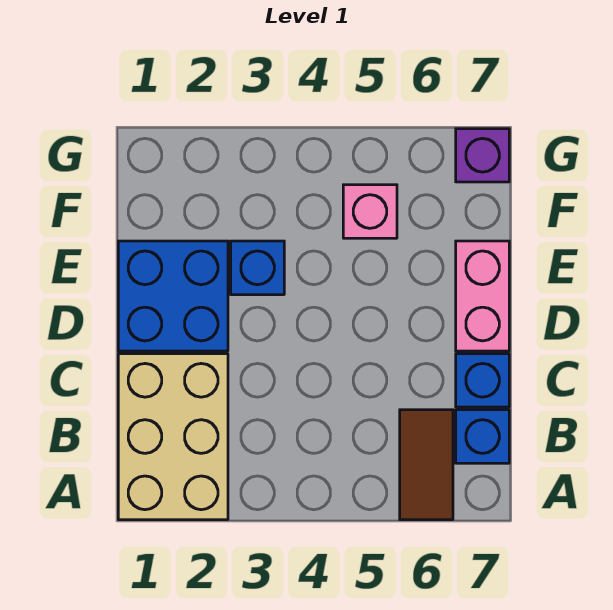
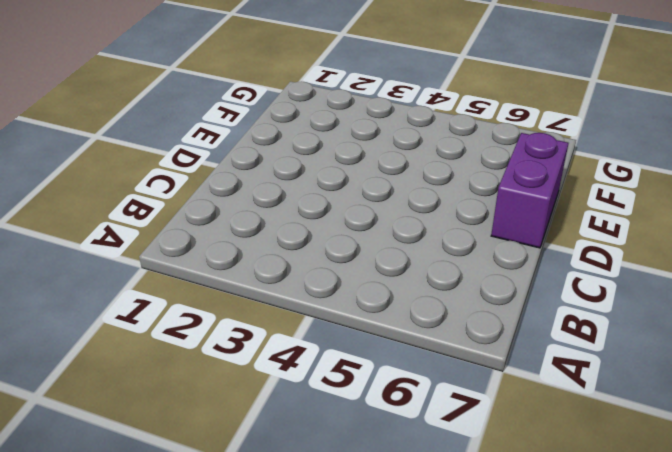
purple brick D7:E7 level 1 -> pink brick D7:E7 level 1
none -> tan brick A1:C2 level 1
none -> brown tile A6:B6 level 1

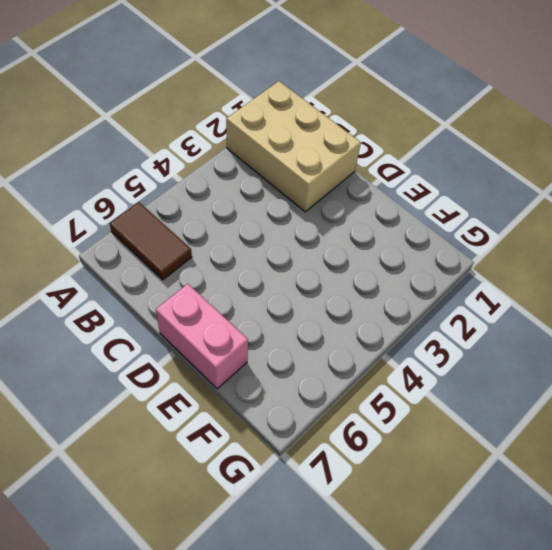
none -> blue brick B7 level 1
none -> blue brick C7 level 1

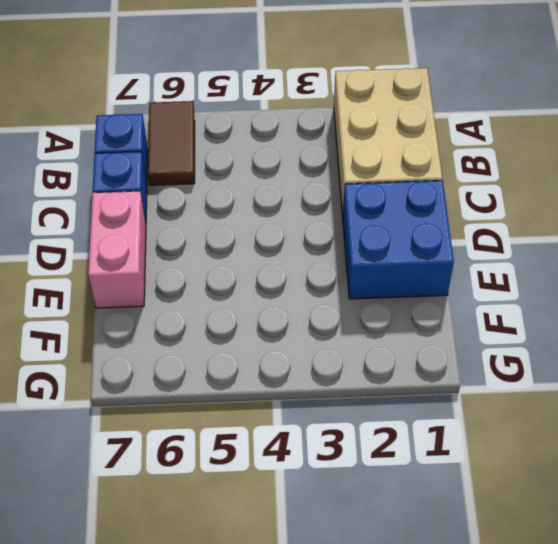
none -> blue brick E3 level 1
none -> pink brick F5 level 1

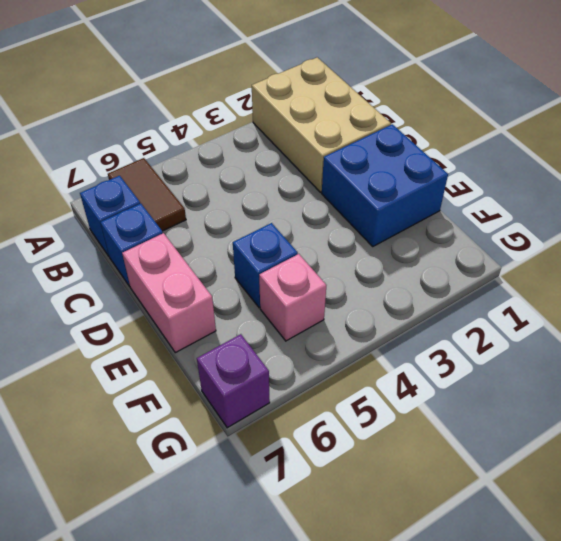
blue brick E5 level 1 -> blue brick E3 level 1

